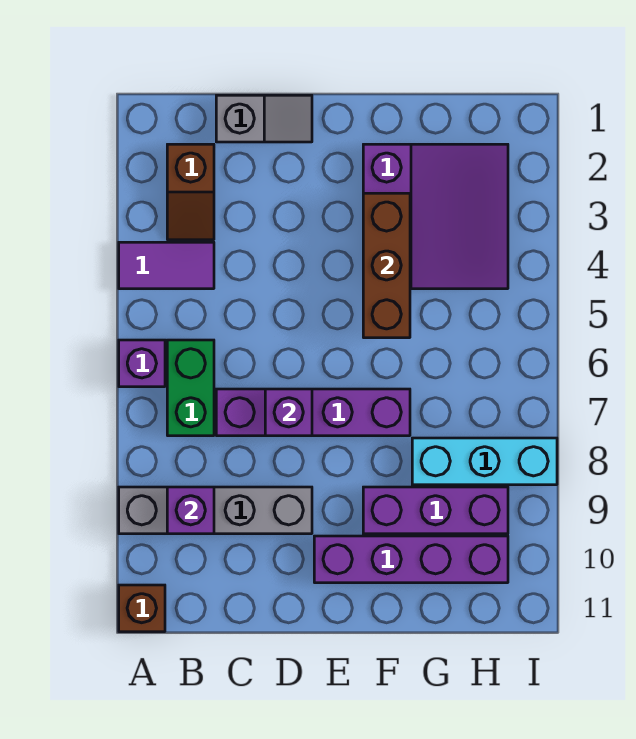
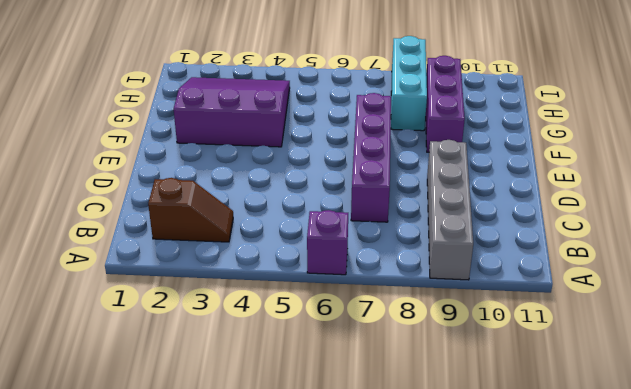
none -> purple tile A4:B4 level 1
none -> brown brick A11 level 1
none -> green brick B6:B7 level 1

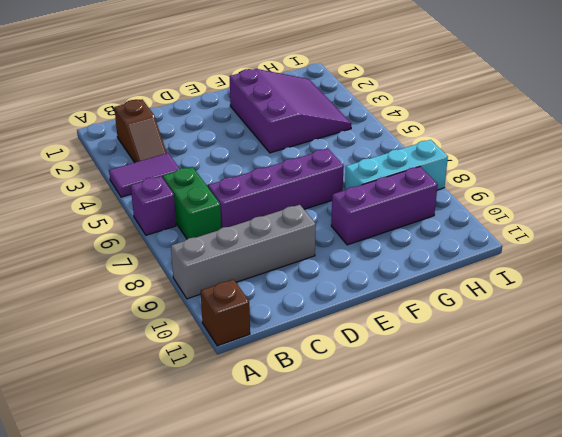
none -> grey slope C1:D1 level 1 top C
none -> purple brick E10:H10 level 1
none -> purple brick B9 level 2

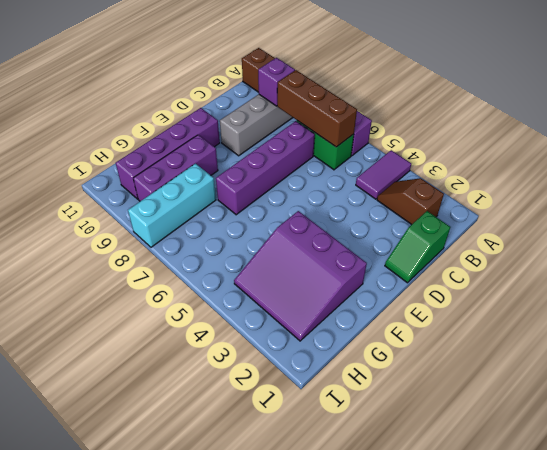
brown brick B6:B8 level 2 -> brown brick F3:F5 level 2
green slope C1:D1 level 1 top C -> grey slope C1:D1 level 1 top C
none -> purple brick D7 level 2

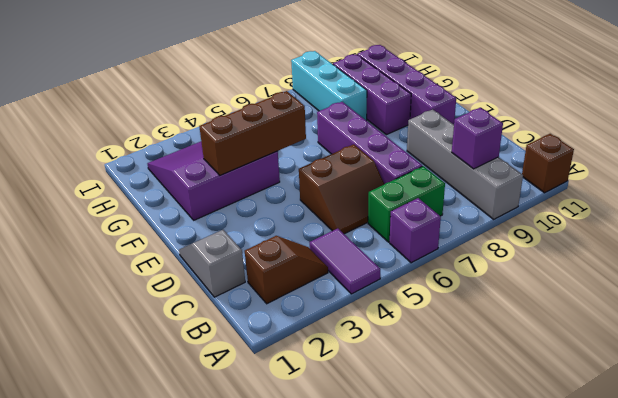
brown slope C5:D6 level 1 top D -> none
none -> purple brick D7 level 2

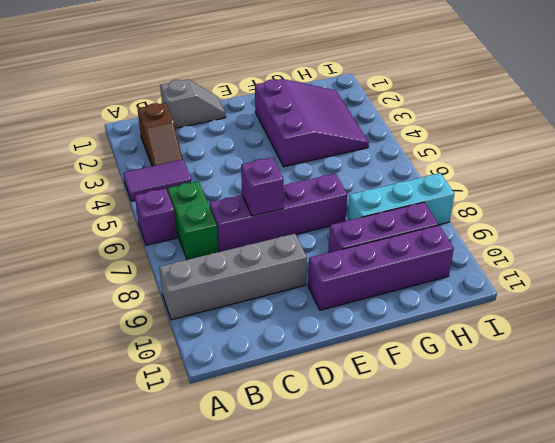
none -> brown brick A11 level 1
none -> purple brick B9 level 2
none -> brown brick F3:F5 level 2

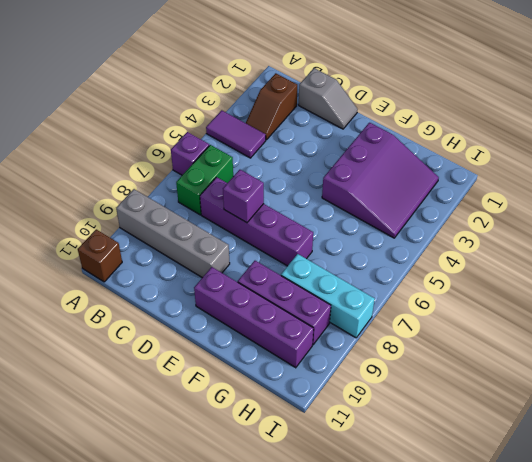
none -> purple brick B9 level 2
none -> brown brick F3:F5 level 2

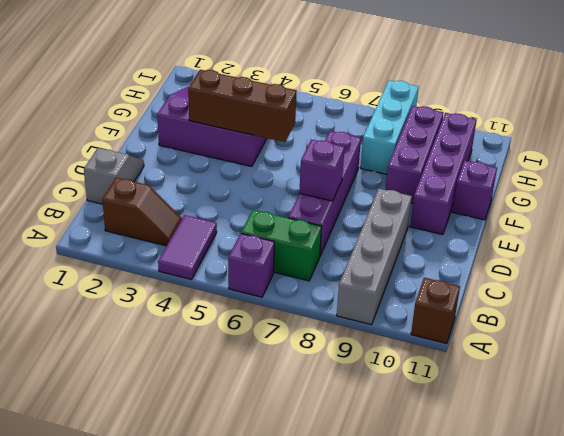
purple brick F11 level 1 -> purple brick B9 level 2

